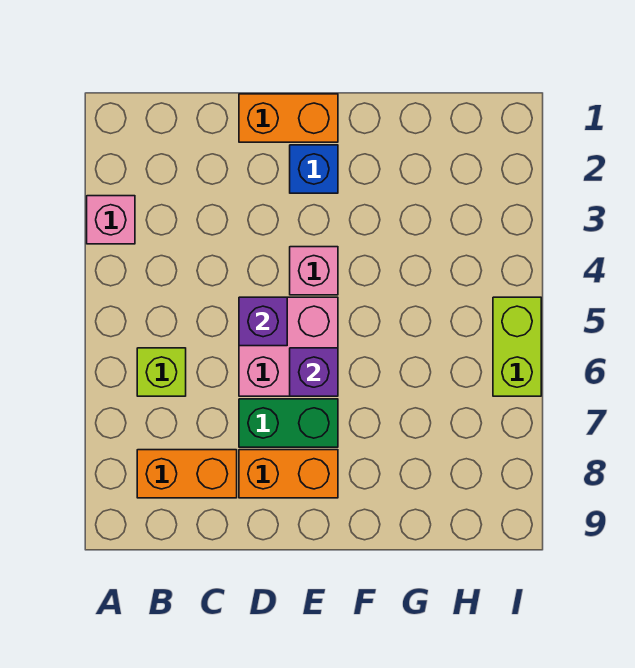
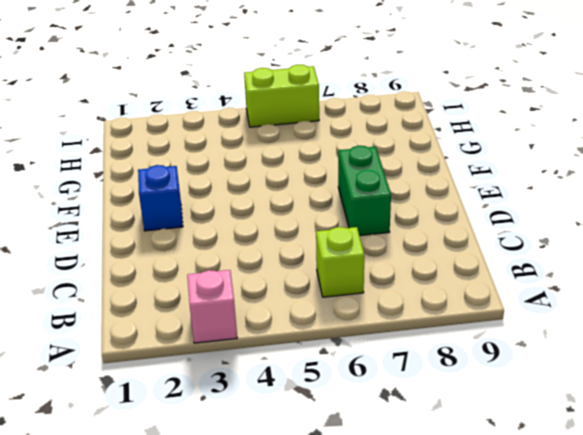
none -> orange brick B8:C8 level 1
none -> orange brick D1:E1 level 1
none -> pink brick D5:E6 level 1

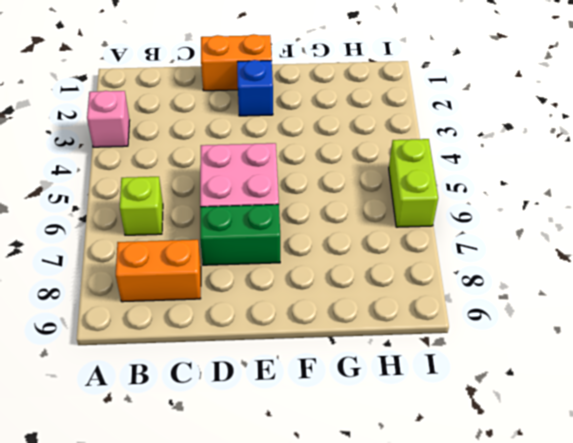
none -> orange brick D8:E8 level 1
none -> pink brick E4 level 1
none -> purple brick D5 level 2

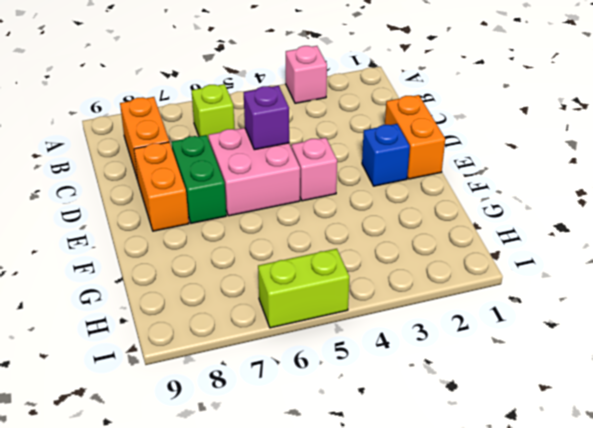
none -> purple brick E6 level 2

